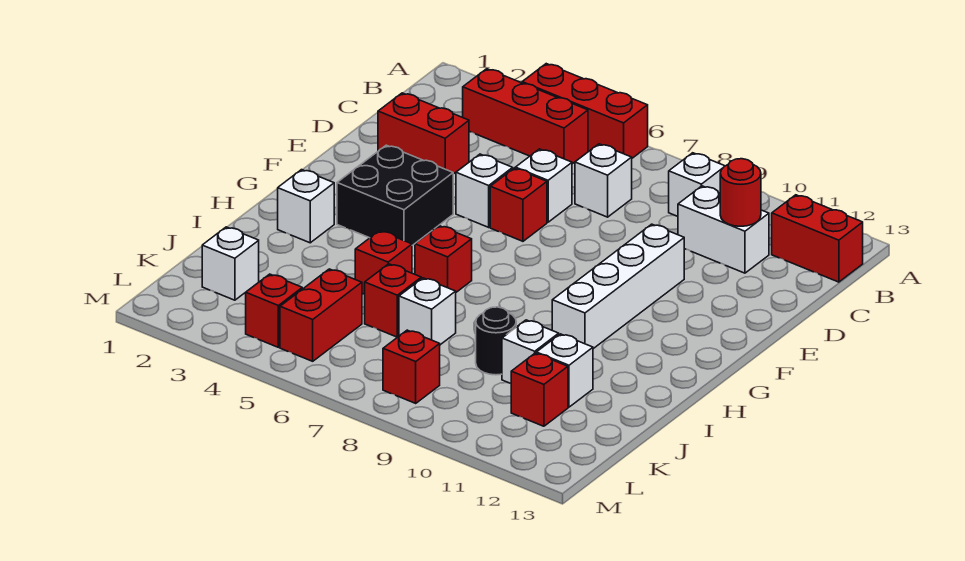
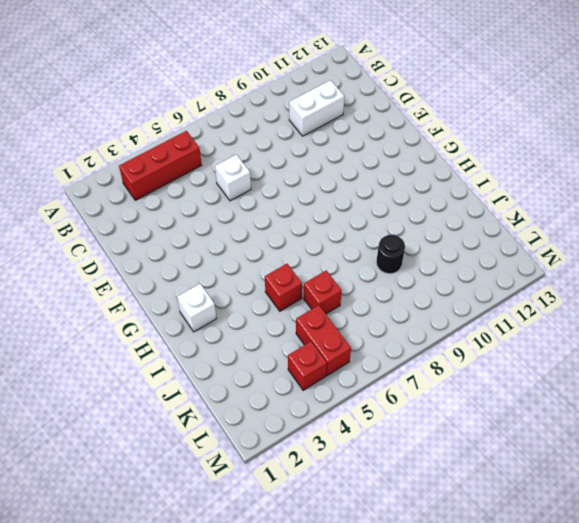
none -> red brick A4:A6 level 1
none -> white brick B9 level 1
none -> red brick B12:B13 level 1

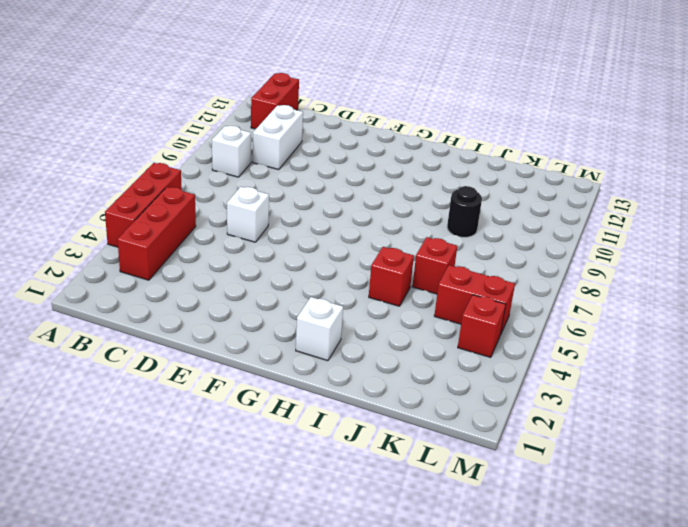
none -> white brick C7 level 1
none -> red brick D2:D3 level 1
none -> white brick E5 level 1

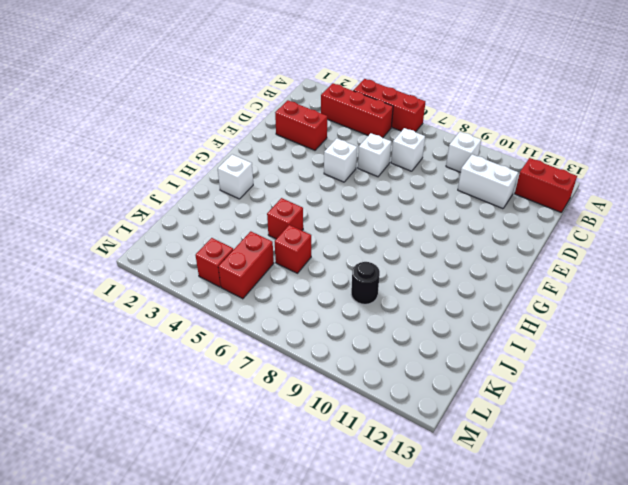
none -> red brick E6 level 1
none -> white brick E10:H10 level 1
none -> black brick F3:G4 level 1

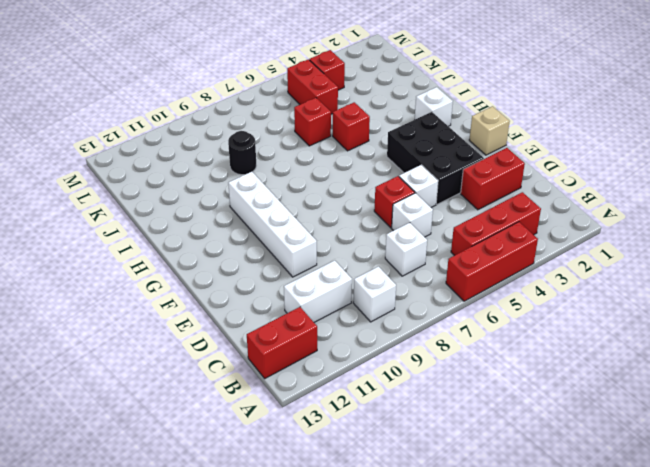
black brick E3:G4 level 1 -> black brick F3:G4 level 1
tan brick F1 level 1 -> none
none -> red brick H6 level 1
none -> white brick J7 level 1
none -> white brick J10 level 1

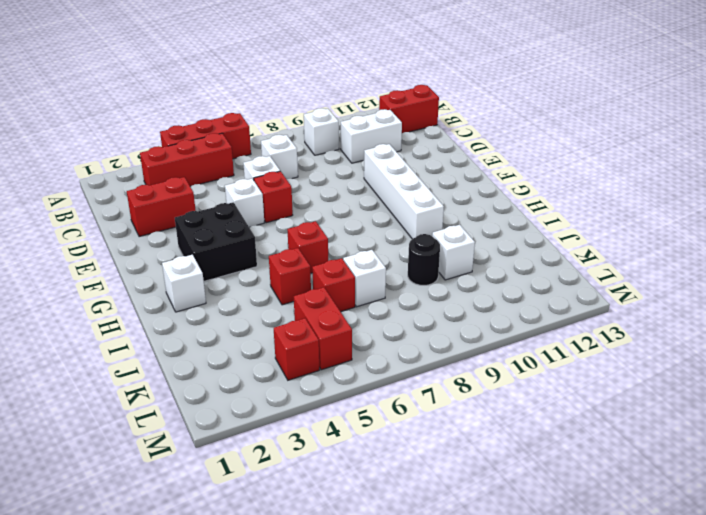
none -> white brick J11 level 1
none -> white brick K2 level 1
none -> red brick K11 level 1

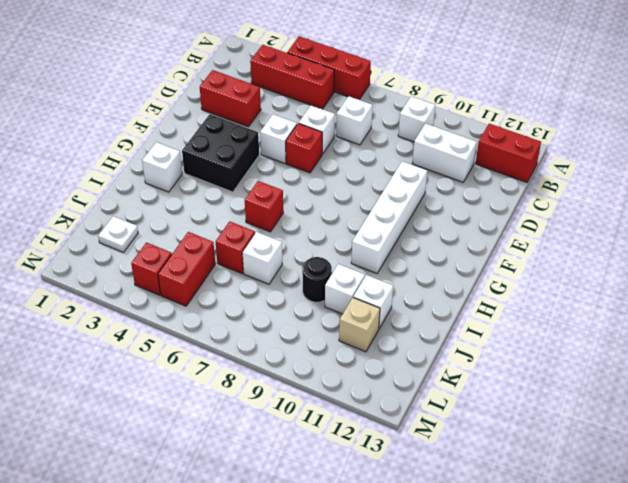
white plate K2 level 1 -> white brick K2 level 1
tan brick K11 level 1 -> red brick K11 level 1
none -> red brick I5 level 1
none -> red brick L8 level 1
none -> red round brick C11 level 2

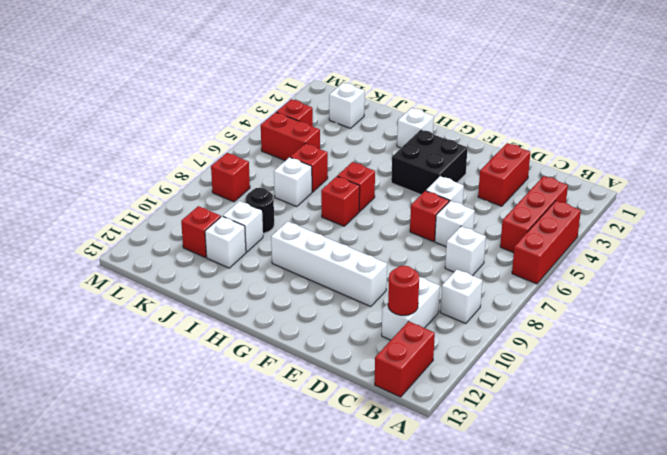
red brick H7 level 1 -> red brick I5 level 1

